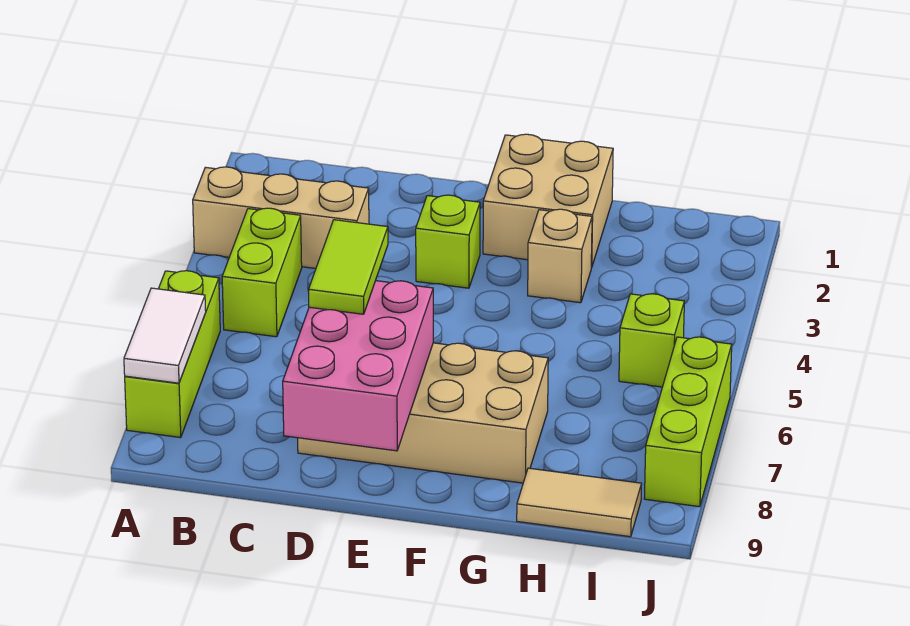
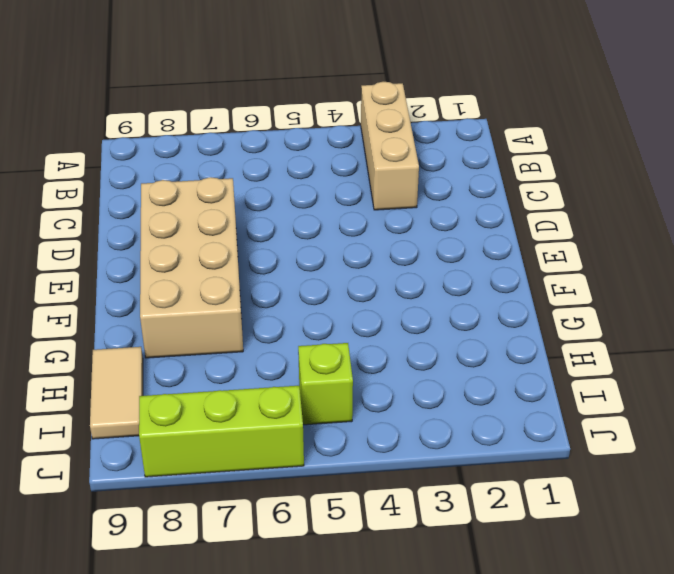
none -> lime brick A6:A8 level 1
none -> lime brick B4:B5 level 1
none -> lime brick E3 level 1

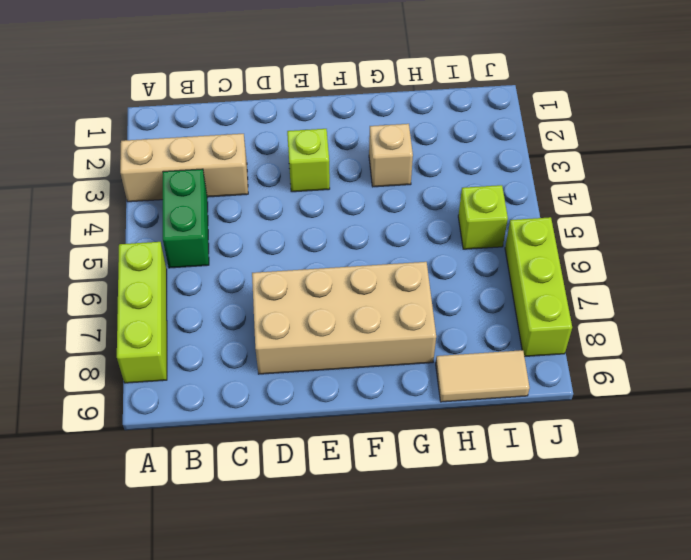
green brick B4:B5 level 1 -> lime brick B4:B5 level 1
none -> tan brick F1:G2 level 1
none -> white tile A7:A8 level 2
none -> pink brick D7:E9 level 2

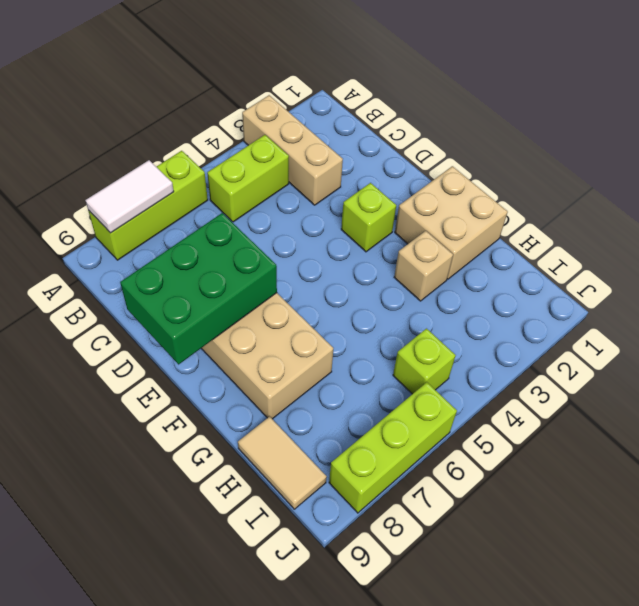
green brick D7:E9 level 2 -> pink brick D7:E9 level 2
none -> lime tile D6:D7 level 3

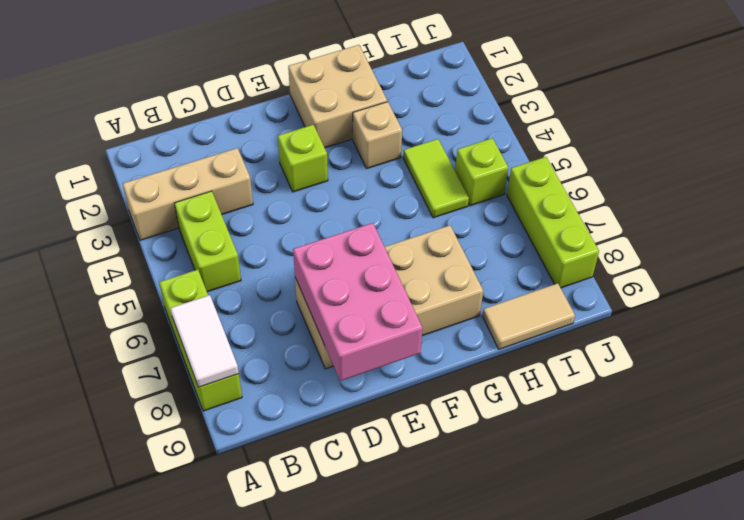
lime tile H4:H5 level 1 -> lime tile D6:D7 level 3

